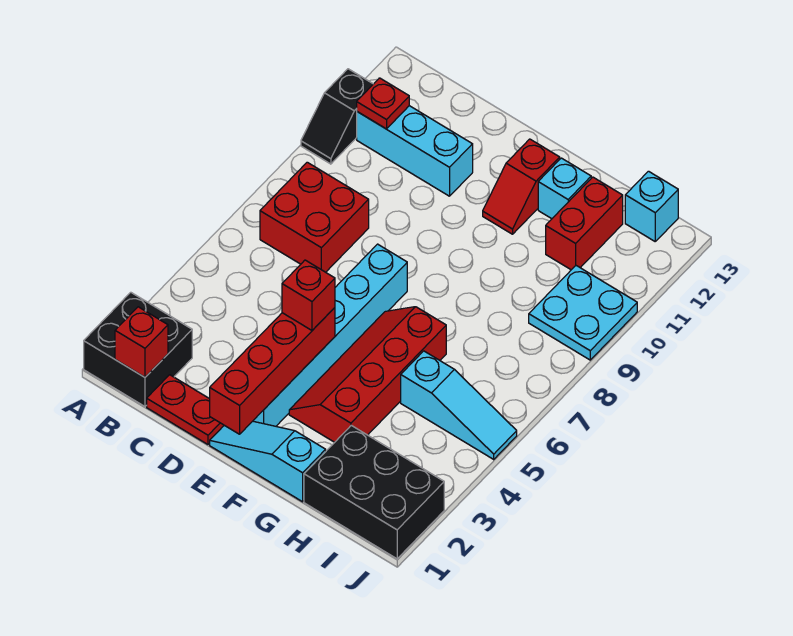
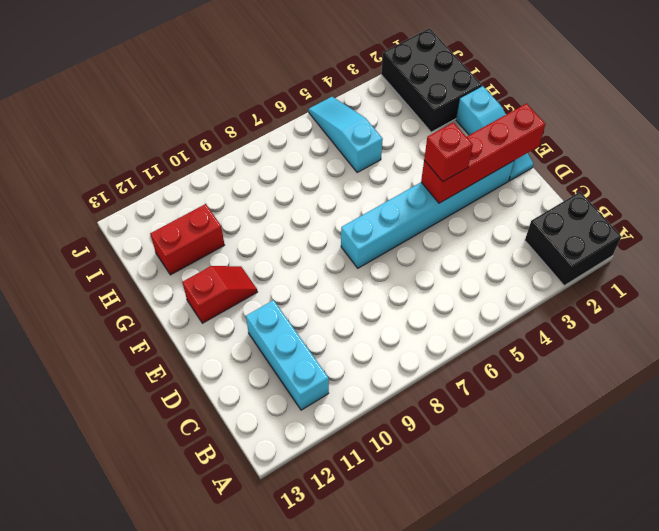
none -> black slope A10:A11 level 1 top 11
none -> red brick B7:C8 level 1
none -> red plate C1:D1 level 1

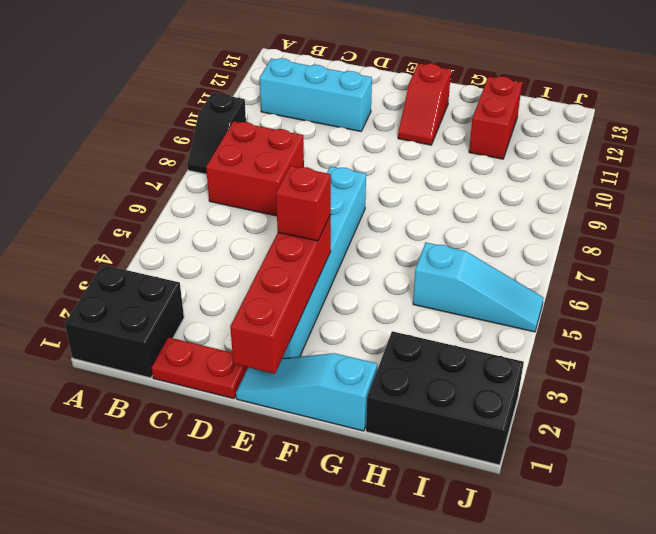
black slope A8:A9 level 1 top 9 -> black slope A10:A11 level 1 top 11
none -> red slope F3:G6 level 1 top G
none -> cyan brick G12 level 1
none -> cyan plate I9:J10 level 1

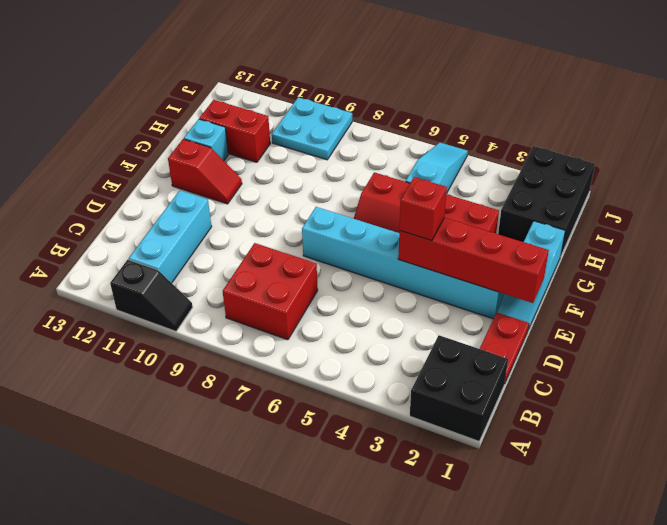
none -> cyan brick I13 level 1
none -> red brick B1 level 2
none -> red plate B11 level 2

